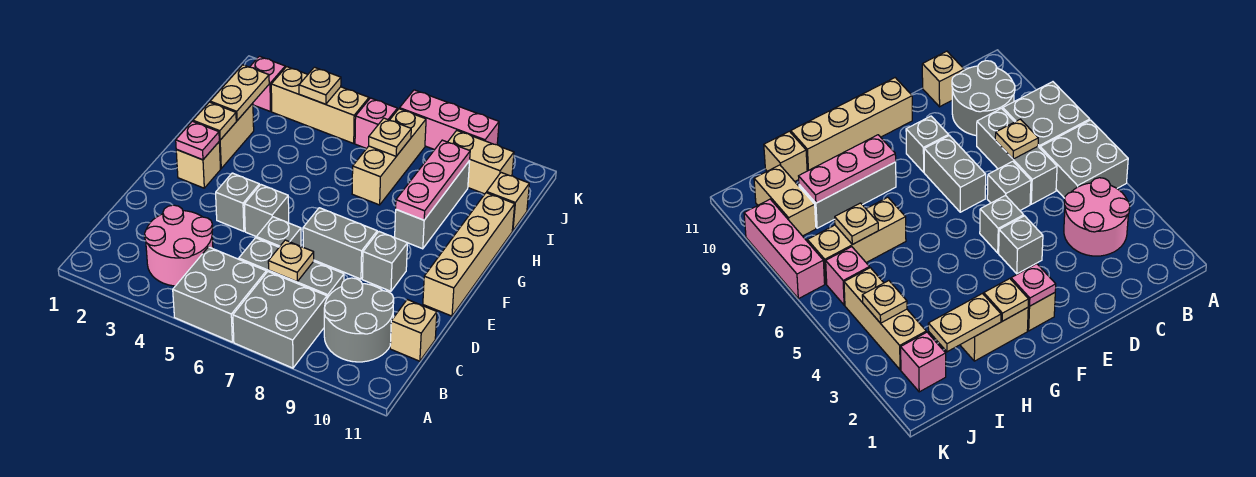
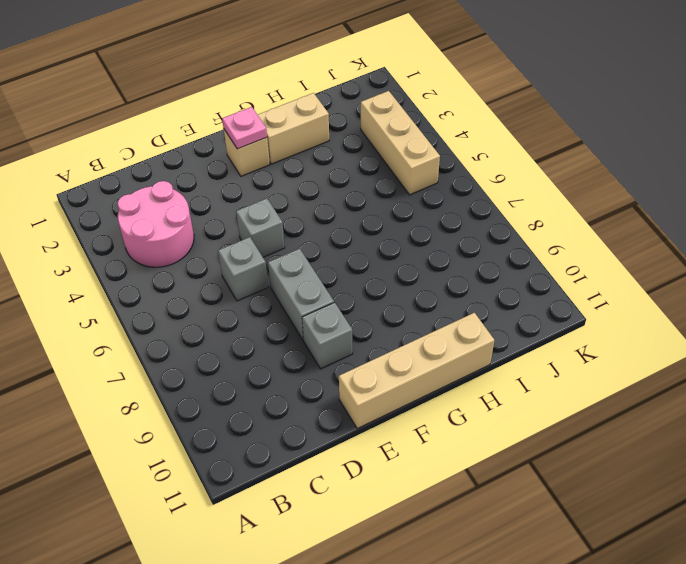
none -> grey brick A5:B6 level 1
none -> grey brick A7:B8 level 1
none -> grey round brick B9:C10 level 1

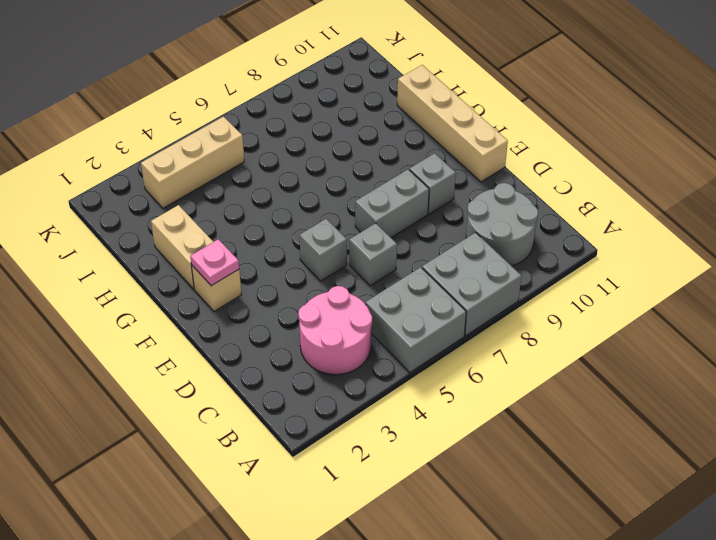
none -> grey brick C6:C8 level 1
none -> tan brick C11 level 1
none -> grey brick E4 level 1

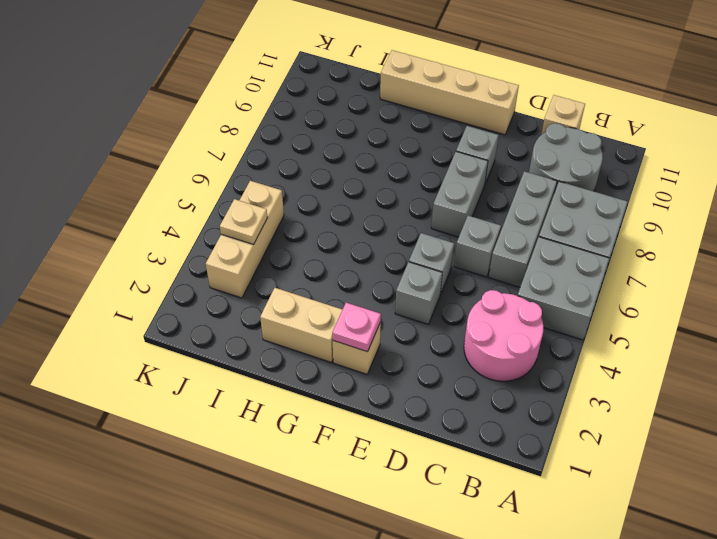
none -> grey brick G9:I9 level 1
none -> tan brick H7:J7 level 1
none -> tan brick I11 level 1

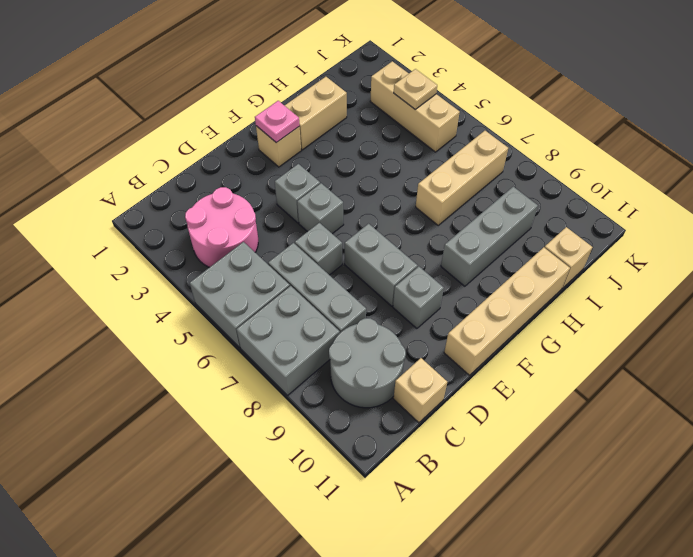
none -> pink brick J2 level 1
none -> pink brick J6 level 1
none -> tan brick J9:J10 level 1

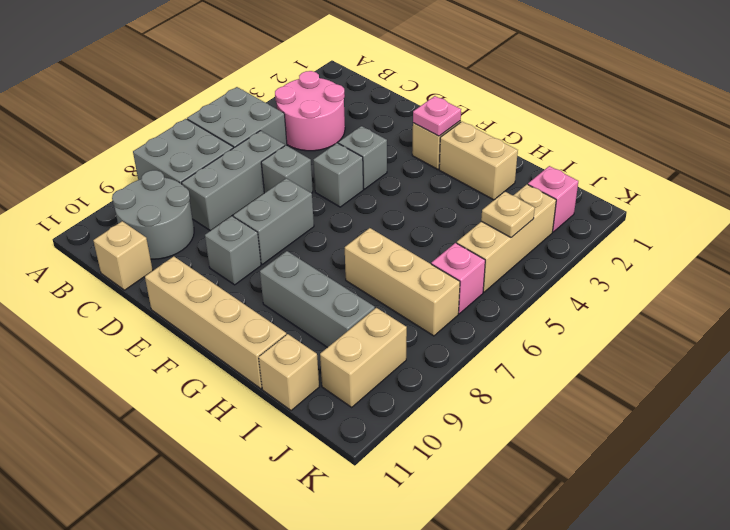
none -> pink brick K7:K9 level 1
none -> tan plate C7 level 2
none -> tan plate G2 level 2

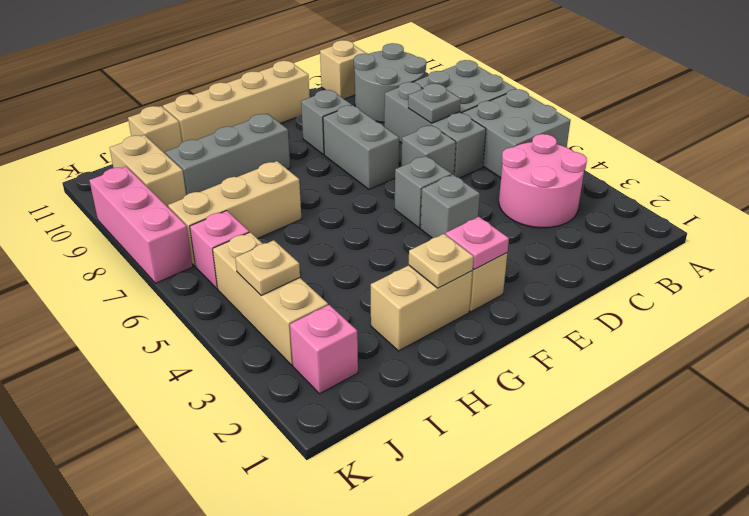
grey plate C7 level 2 -> tan plate C7 level 2
none -> pink plate G9:I9 level 2
none -> tan plate H2:I2 level 2
none -> tan plate I7 level 2

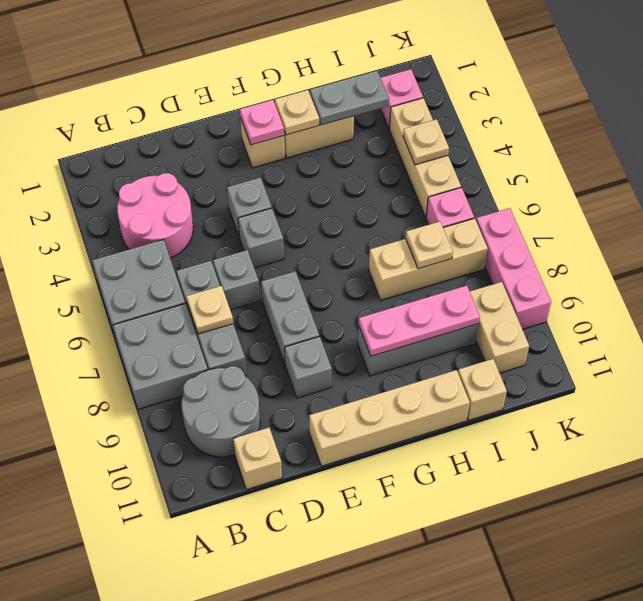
grey plate H2:I2 level 2 -> tan plate H2:I2 level 2

